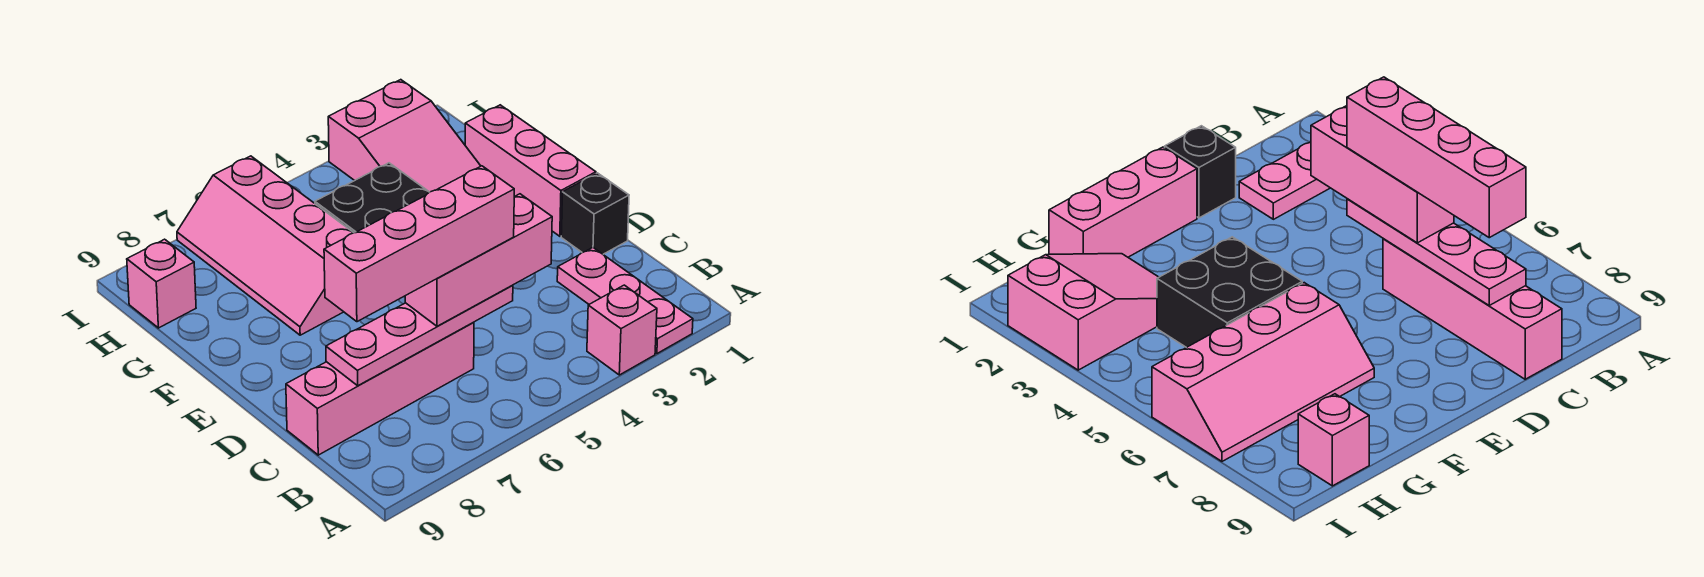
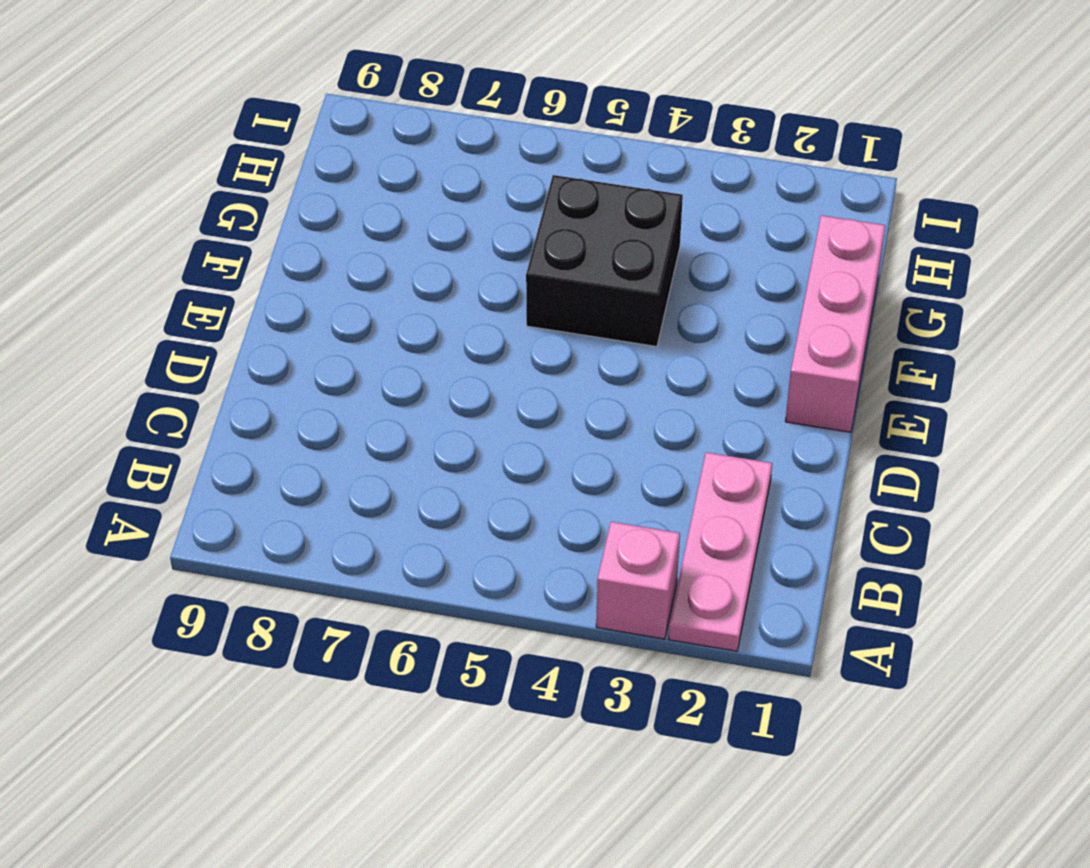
none -> pink brick C6:C9 level 1
none -> black brick D1 level 1
none -> pink slope F6:I7 level 1 top 6

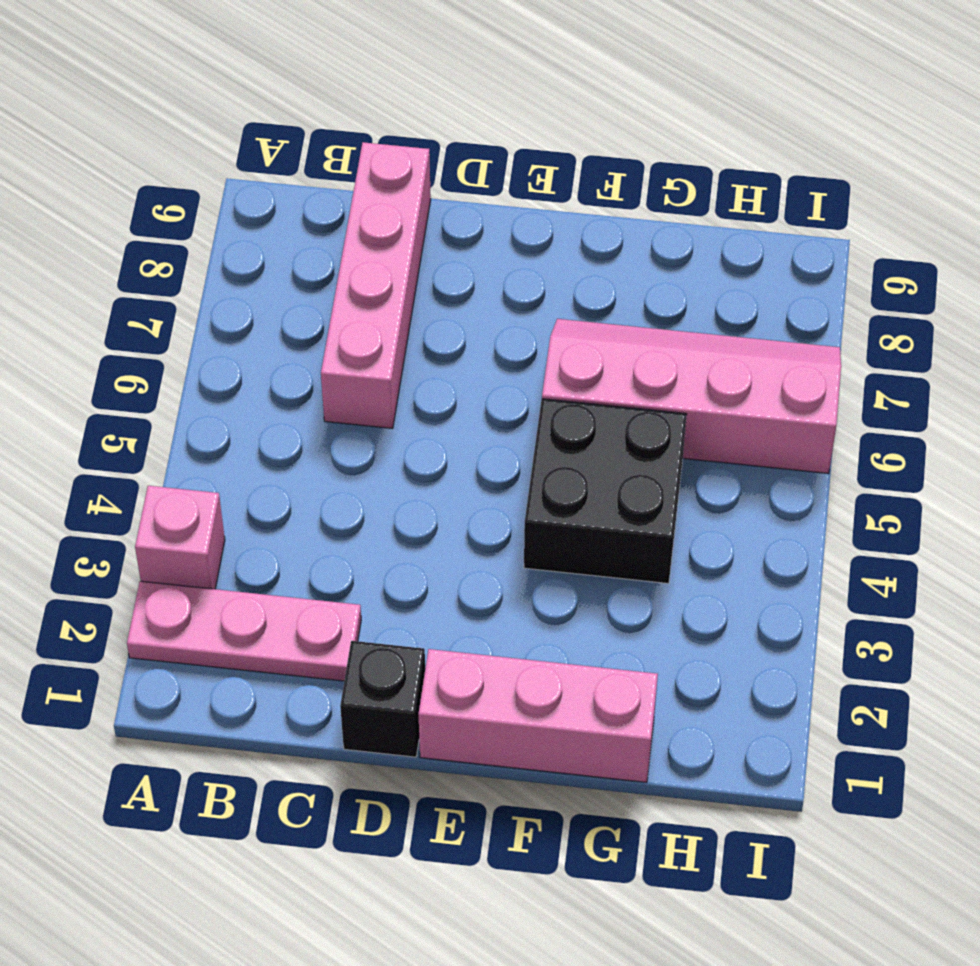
none -> pink slope G2:I3 level 1 top I
none -> pink brick H9 level 1
none -> pink plate C5:C8 level 2

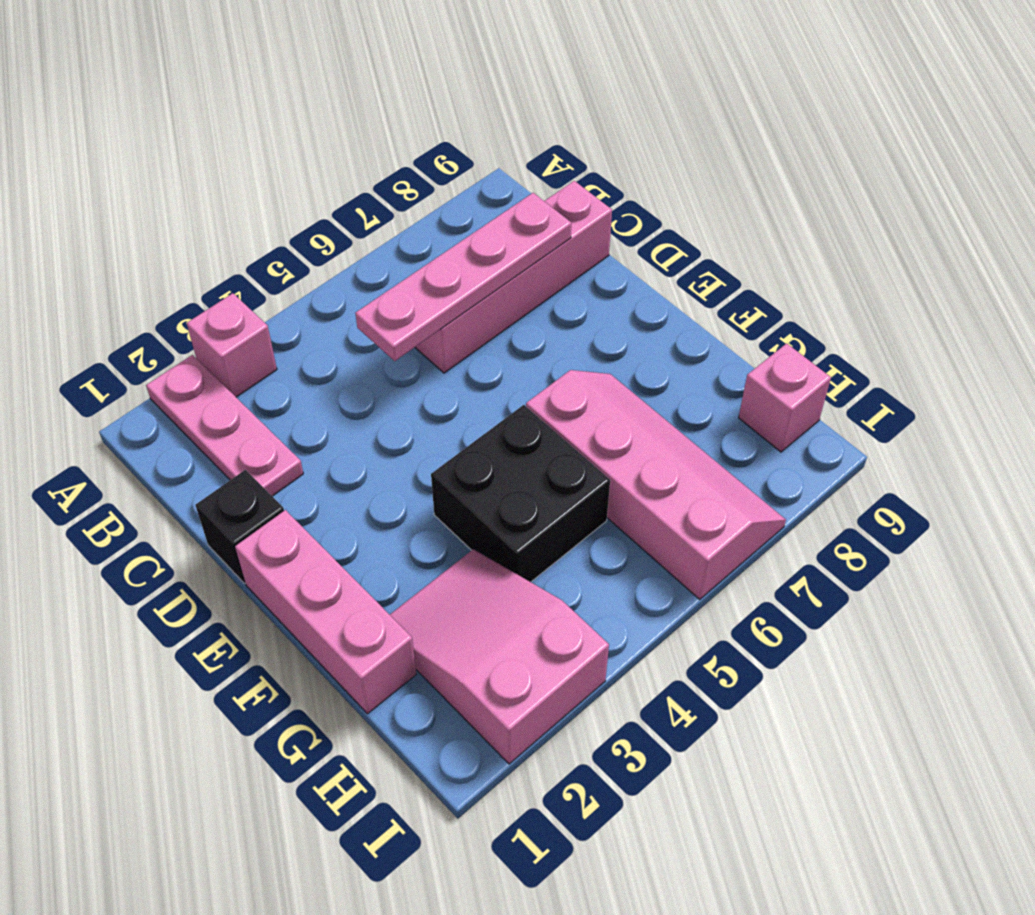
none -> pink brick C4:C6 level 3
none -> pink brick C5:C8 level 4

